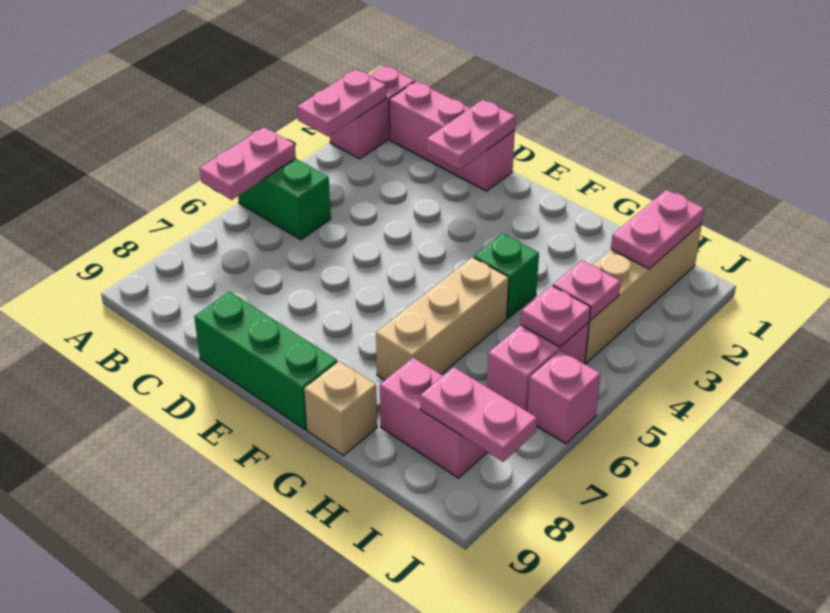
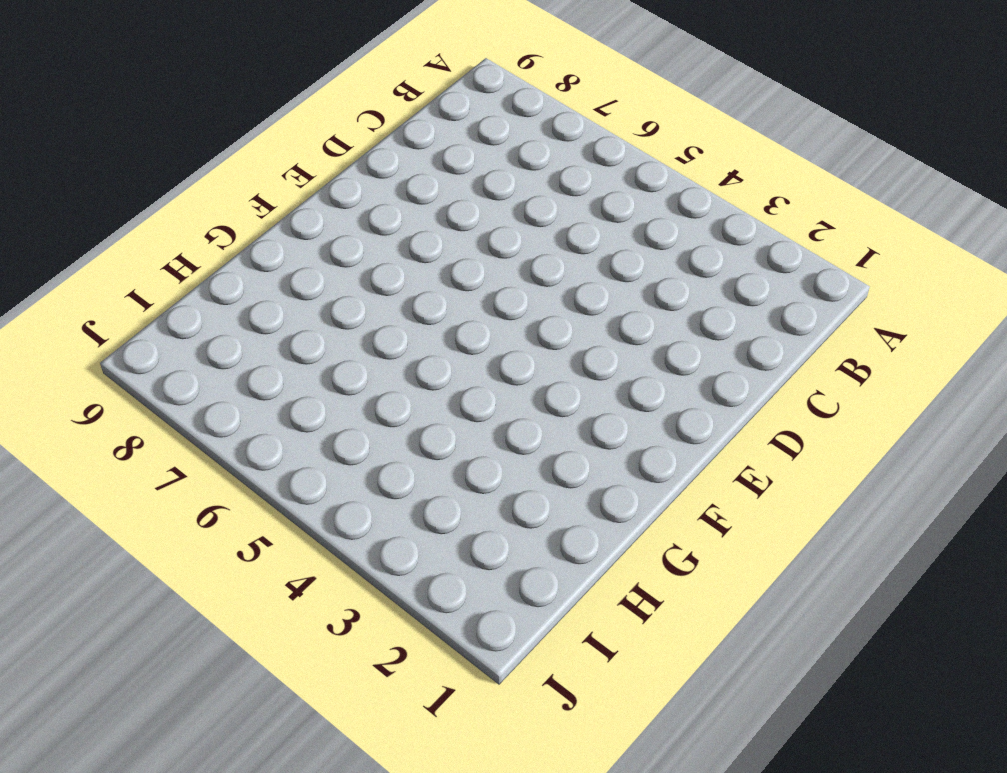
none -> pink brick A1:A2 level 1
none -> green brick A5:B5 level 1
none -> pink brick B1:D1 level 1

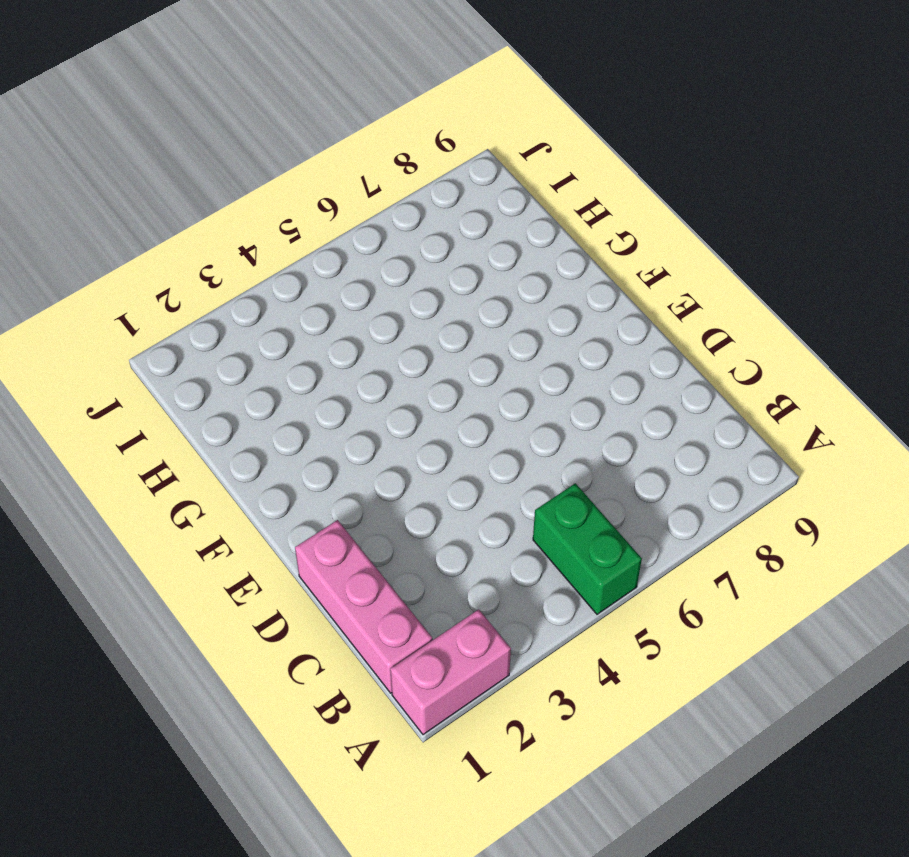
none -> green brick D9:F9 level 1
none -> green brick G4 level 1
none -> tan brick G5:G7 level 1

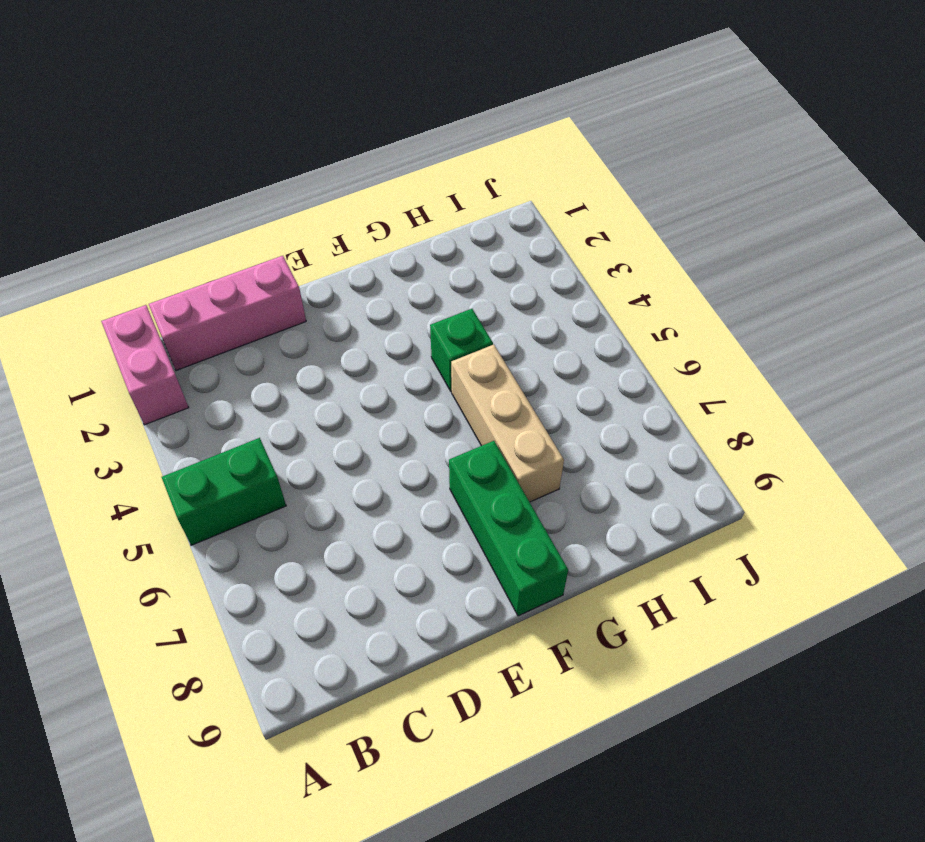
green brick F7:F9 level 1 -> green brick D9:F9 level 1
none -> tan brick G9 level 1
none -> pink brick H8:I8 level 1
none -> tan brick I1:I4 level 1

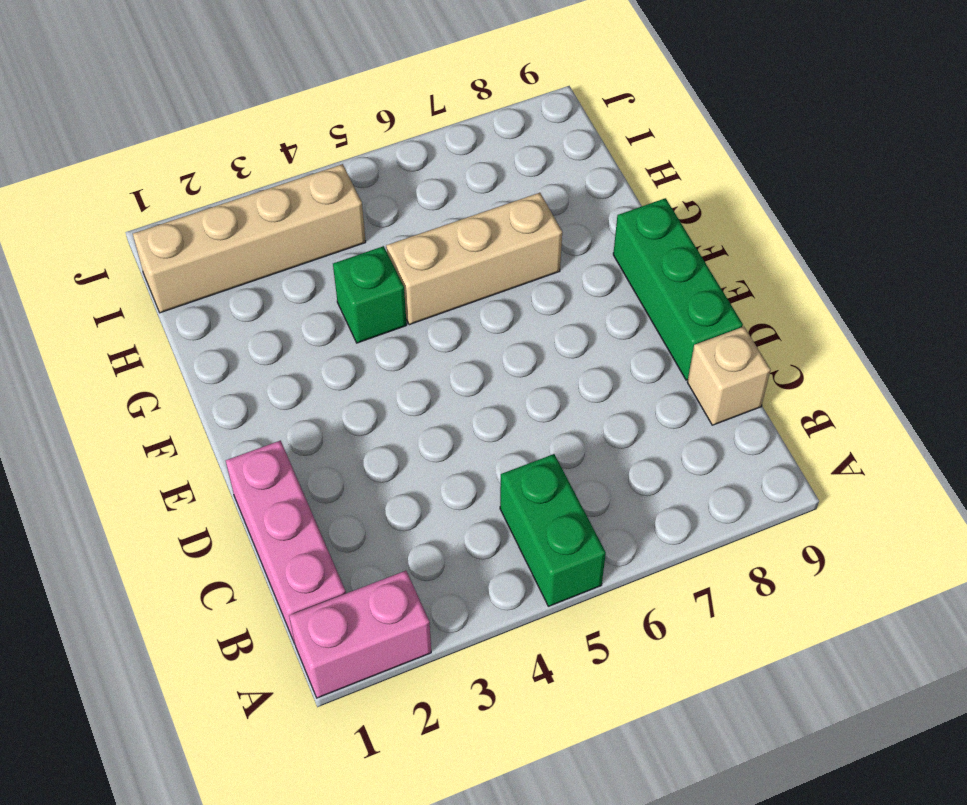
tan brick C9 level 1 -> tan brick G9 level 1
none -> pink brick H8:I8 level 1
none -> pink brick I5:I6 level 1
none -> pink brick J6 level 1

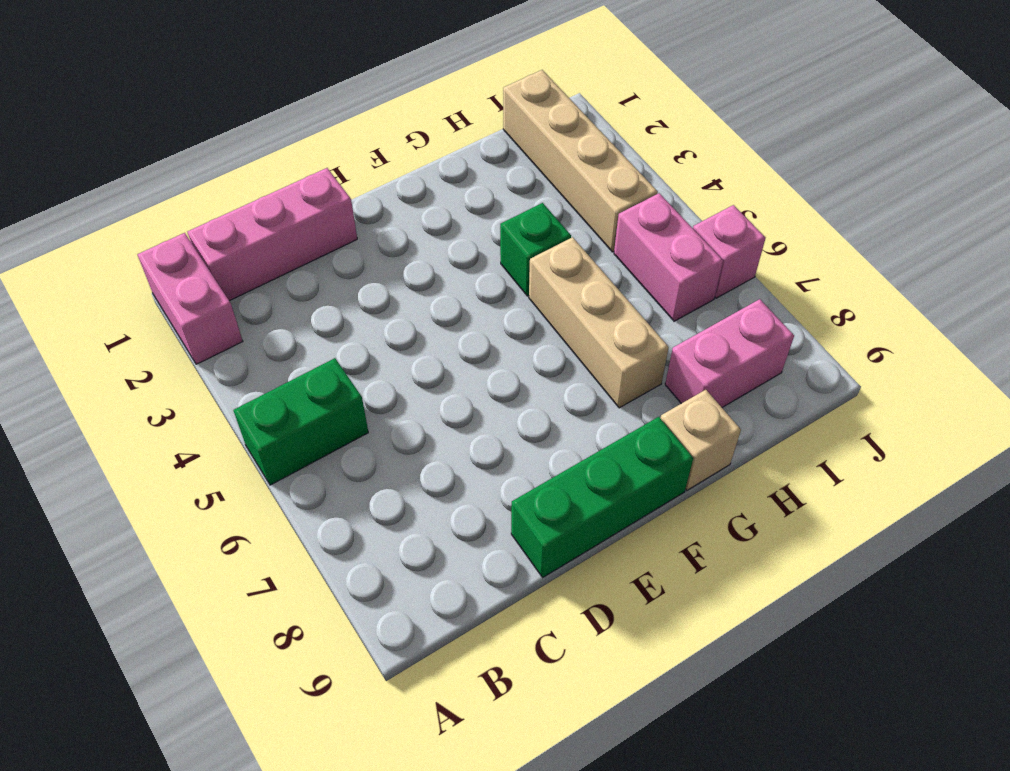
none -> pink plate A2:A3 level 2
none -> pink plate A5:A6 level 2
none -> pink plate D1:D2 level 2

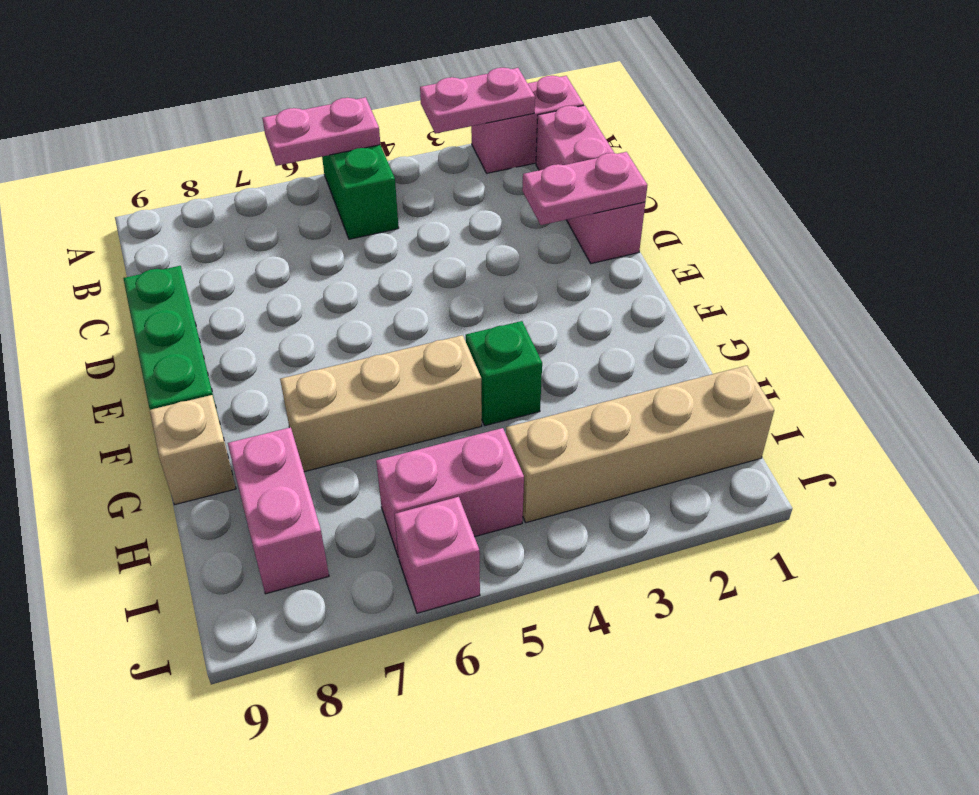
none -> pink plate I1:I2 level 2
none -> pink plate I4 level 2
none -> pink plate I5 level 2

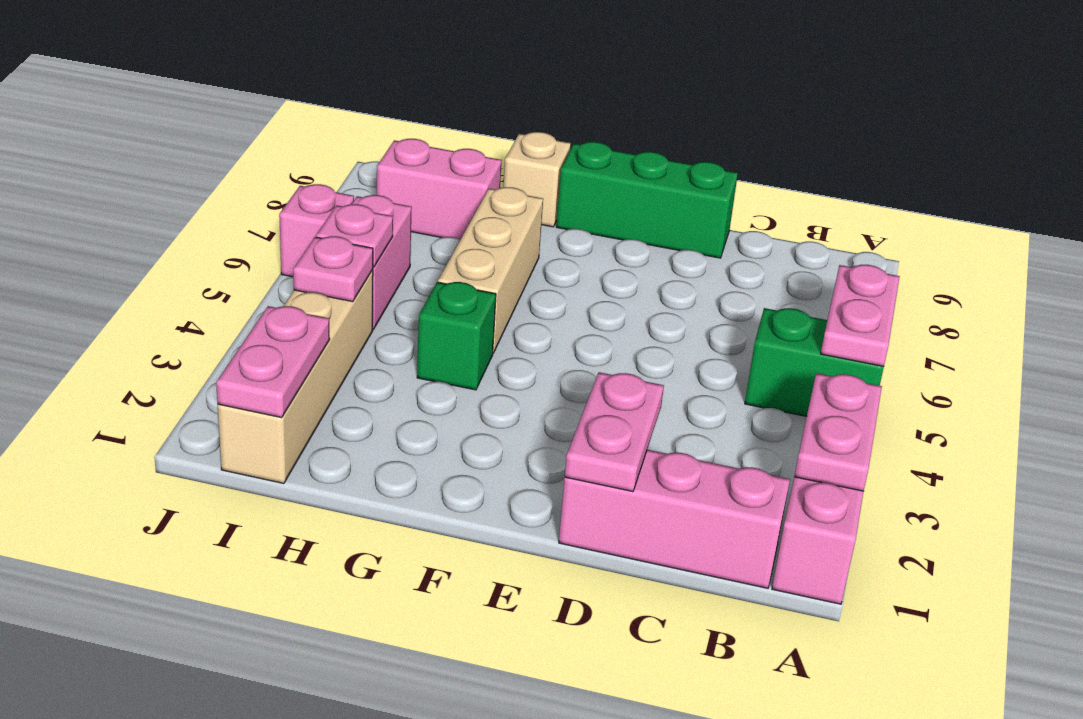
none -> pink plate I8:J8 level 2

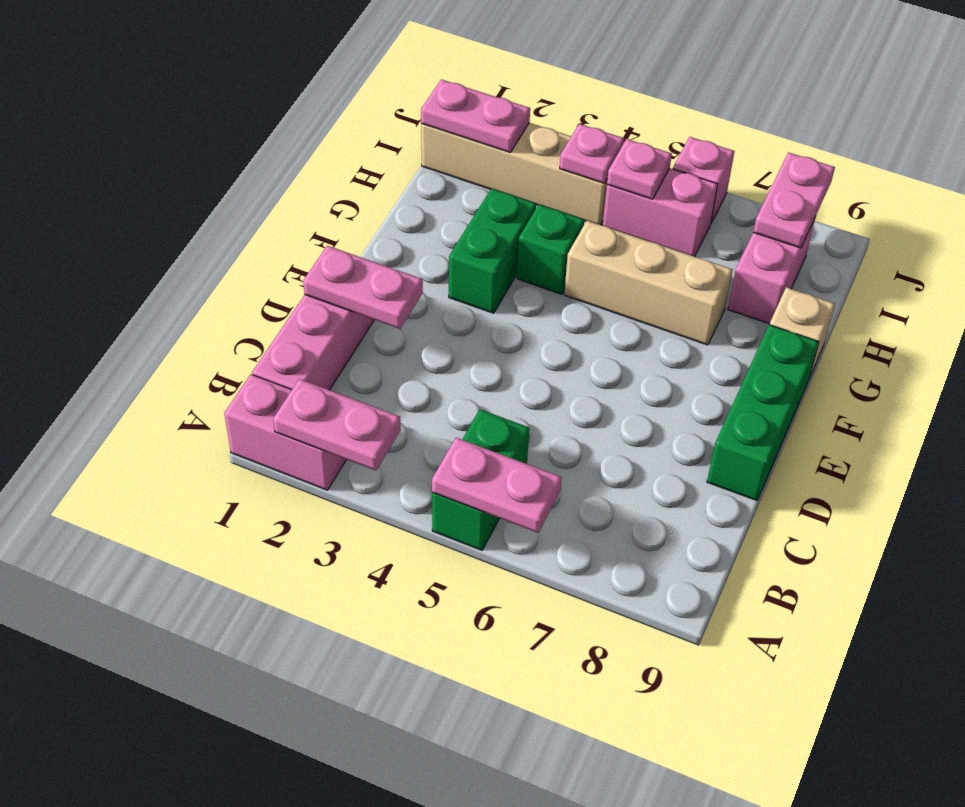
green brick F3:G3 level 1 -> none

